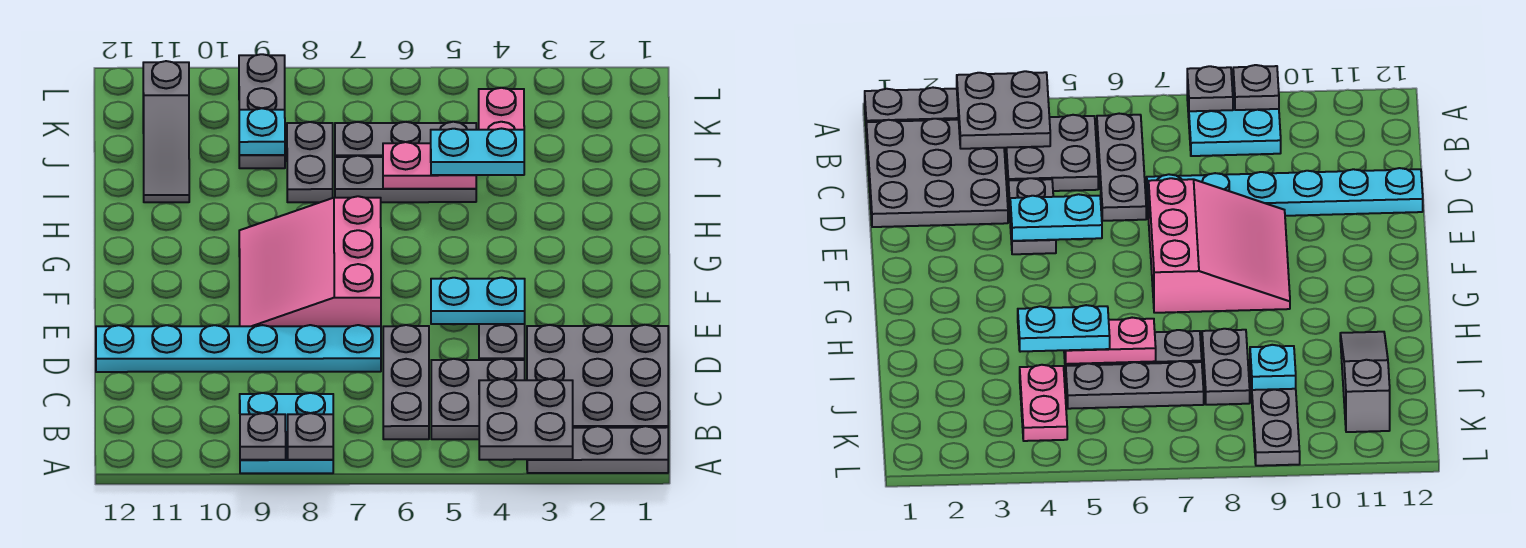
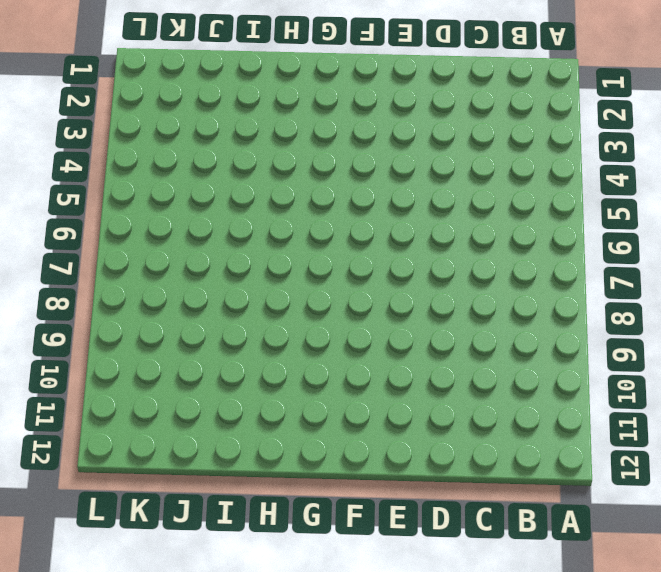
none -> grey plate A1:A3 level 1
none -> cyan plate A8:B9 level 1
none -> grey plate B1:D3 level 1

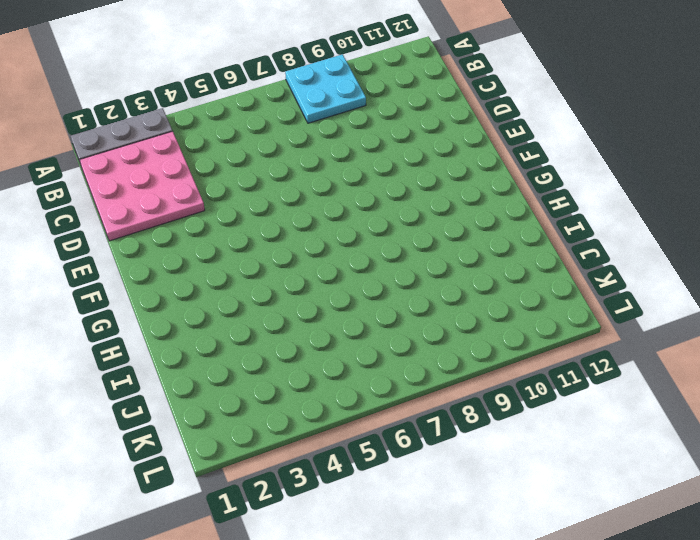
pink plate B1:D3 level 1 -> grey plate B1:D3 level 1
none -> grey plate B4:C5 level 1
none -> grey plate B6:D6 level 1
none -> grey plate D4:E4 level 1

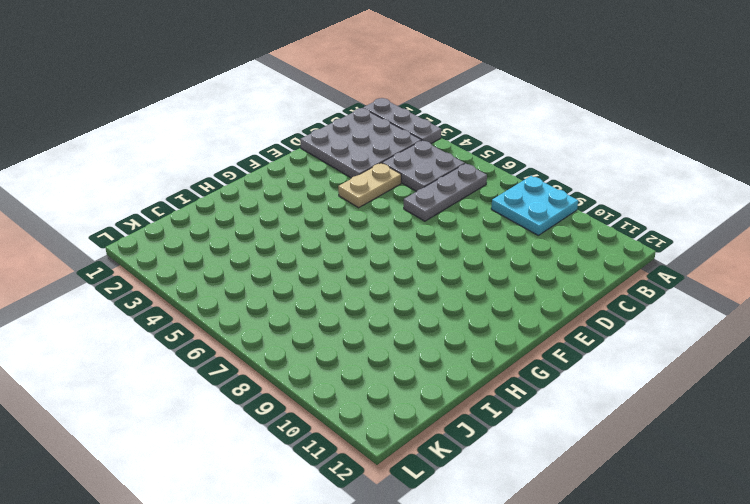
tan plate D4:E4 level 1 -> grey plate D4:E4 level 1
none -> cyan plate D7:D12 level 1
none -> pink slope E7:G9 level 1 top 7
none -> grey plate I5:I7 level 1

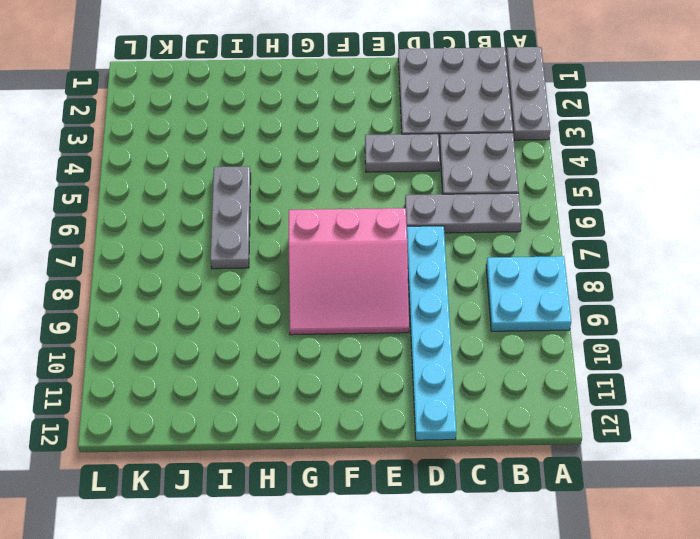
none -> grey plate I8:J8 level 1
none -> grey slope I11:K11 level 1 top K
none -> pink plate J4:K4 level 1

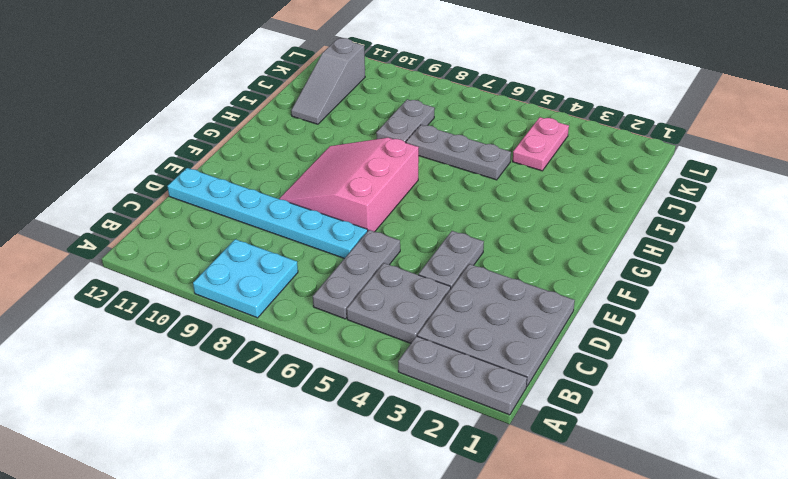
none -> grey plate J5:J7 level 1
none -> grey plate J9:L9 level 1
none -> grey plate A3:B4 level 2

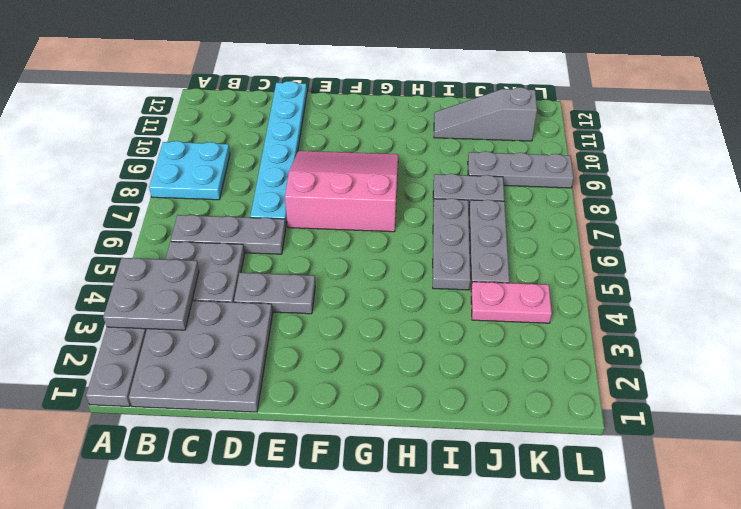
none -> grey plate A8 level 2
none -> grey plate A9 level 2
none -> cyan plate E4:E5 level 2

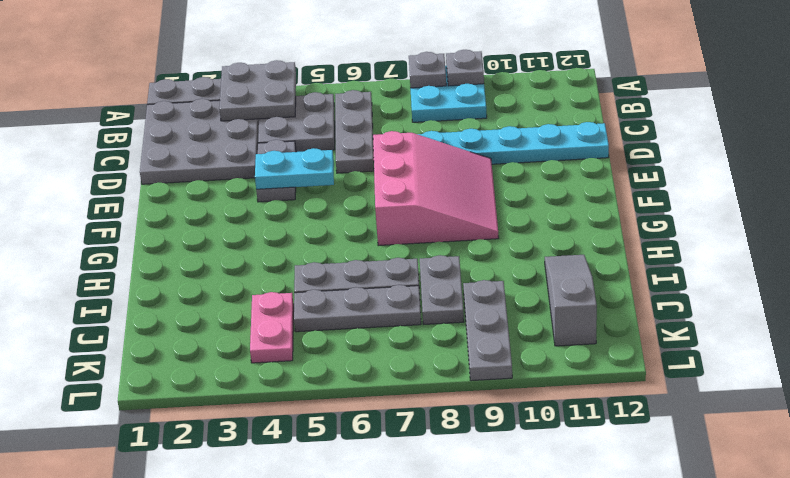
none -> pink plate I5:I6 level 2
none -> cyan plate J9 level 2
none -> cyan plate I4:I5 level 3

